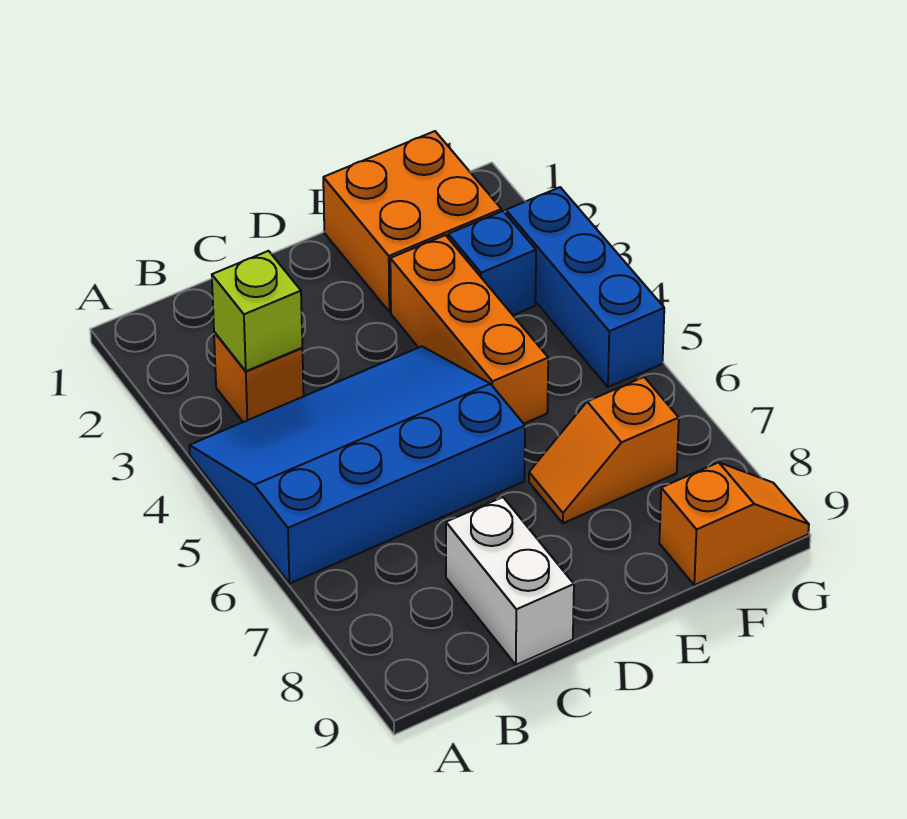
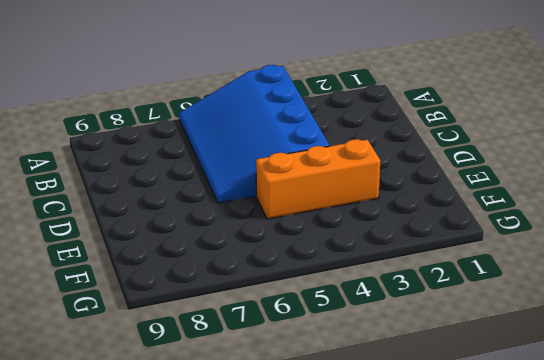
blue slope A4:D6 level 1 top 4 -> blue slope A4:D6 level 1 top 6
none -> orange brick B3 level 1
none -> white brick C8:C9 level 1

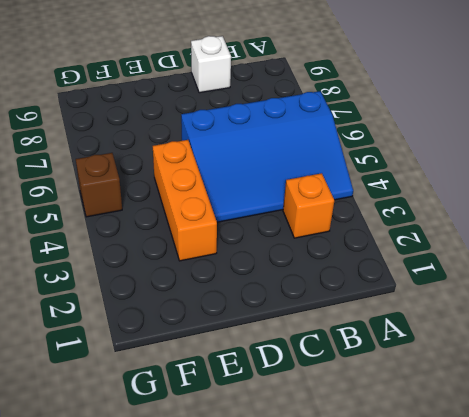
white brick C9 level 1 -> white brick C8:C9 level 1
brown brick G5 level 1 -> blue brick G3:G5 level 1
none -> orange brick E1:F2 level 1
none -> orange slope E7:F7 level 1 top F

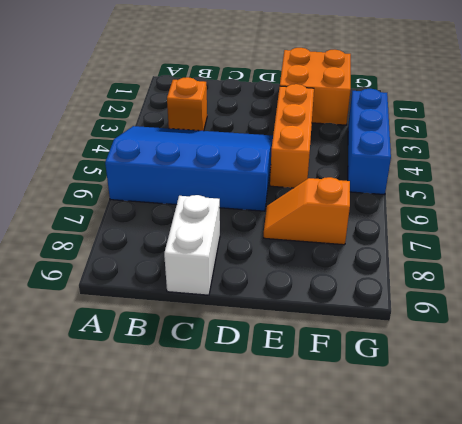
none -> blue brick F3 level 1
none -> orange slope F9:G9 level 1 top F

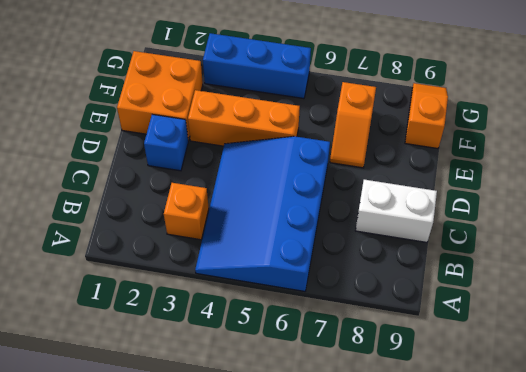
blue brick D2 level 1 -> blue brick F3 level 1
none -> lime brick B3 level 2

